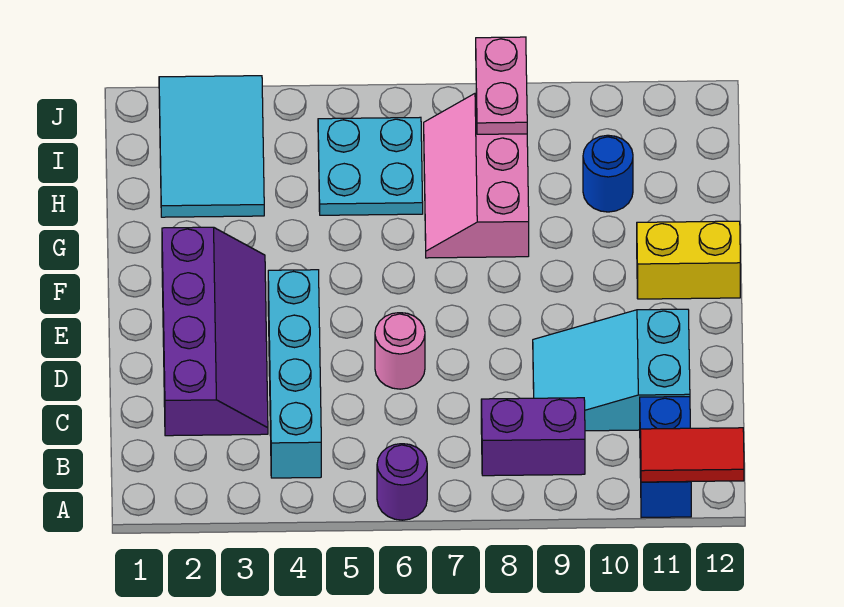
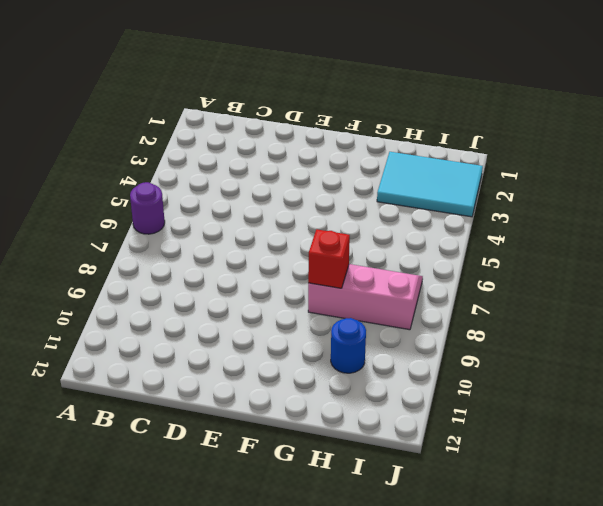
red brick G8 level 2 -> none
none -> blue brick A11:B11 level 1
none -> cyan brick B4:E4 level 1
none -> purple brick B8:B9 level 1

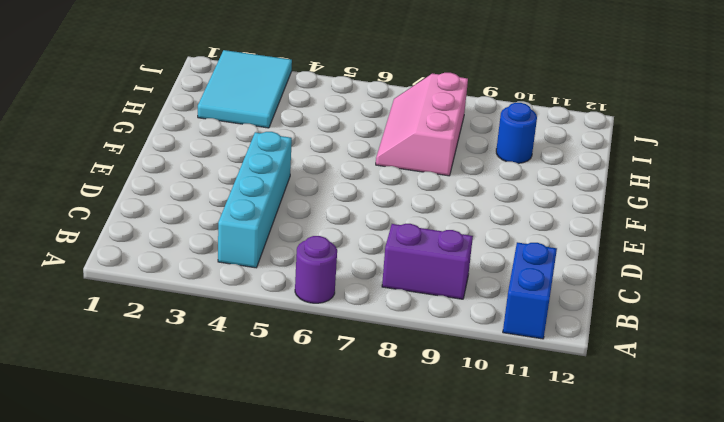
none -> purple slope C2:F3 level 1 top 2
none -> cyan slope C9:D11 level 1 top 11
none -> pink round brick D6 level 1

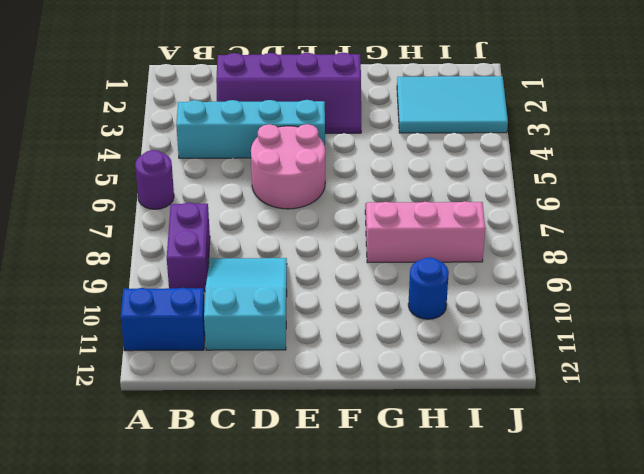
pink round brick D5:E6 level 1 -> pink round brick D6 level 1
none -> yellow brick F11:F12 level 1
none -> cyan plate H5:I6 level 1
none -> red tile A11:A12 level 2

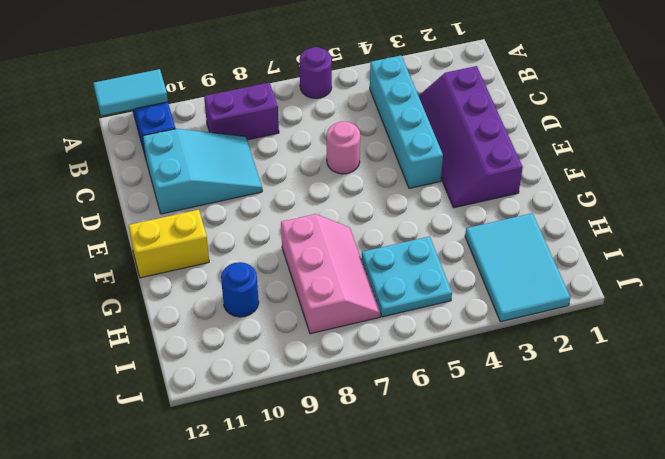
cyan tile A11:A12 level 2 -> red tile A11:A12 level 2
none -> pink plate I8:J8 level 2

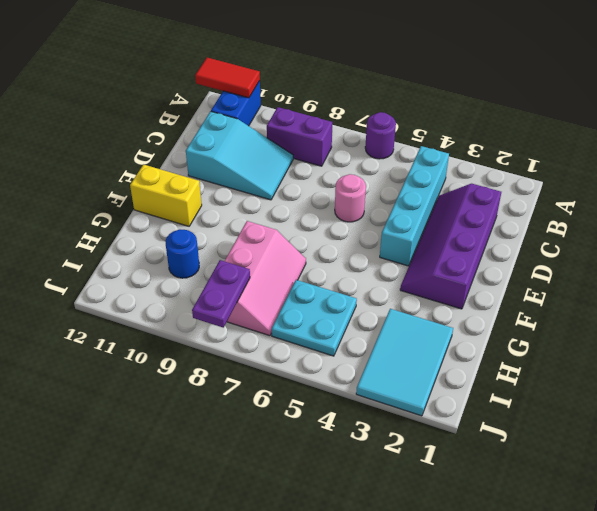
purple plate I8:J8 level 2 -> pink plate I8:J8 level 2

